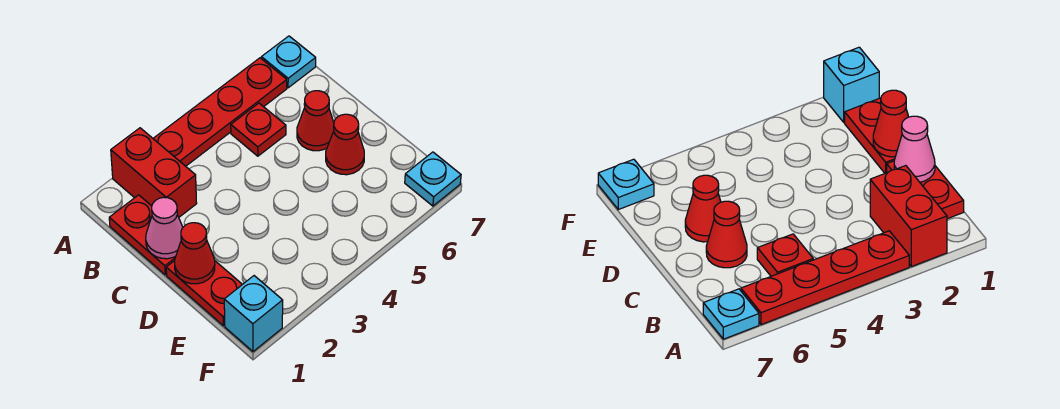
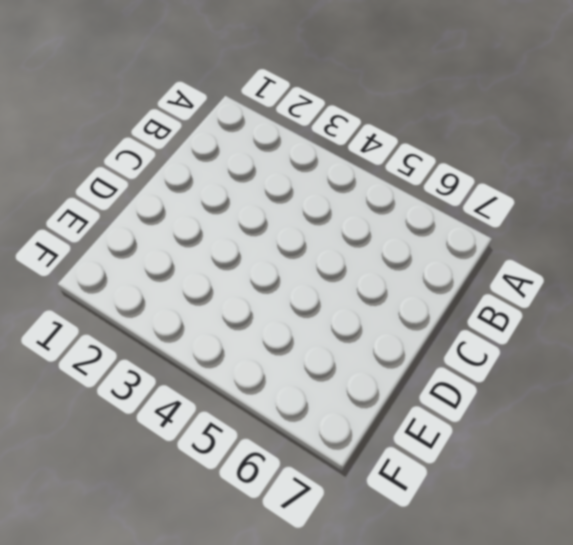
none -> red brick A2:B2 level 1
none -> red plate A3:A6 level 1
none -> cyan plate A7 level 1

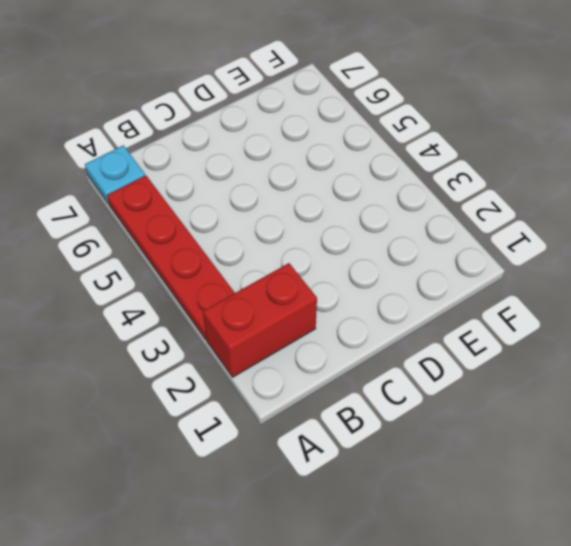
none -> red plate B1:C1 level 1
none -> red plate B5 level 1
none -> red cone C6 level 1

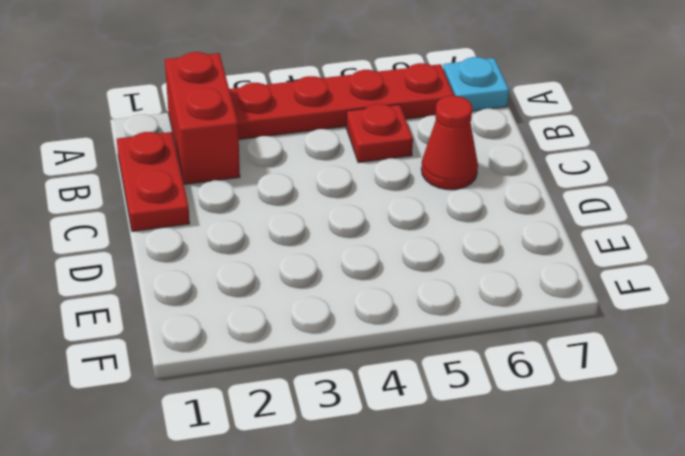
none -> red plate D1:E1 level 1
none -> red cone D6 level 1
none -> cyan brick F1 level 1

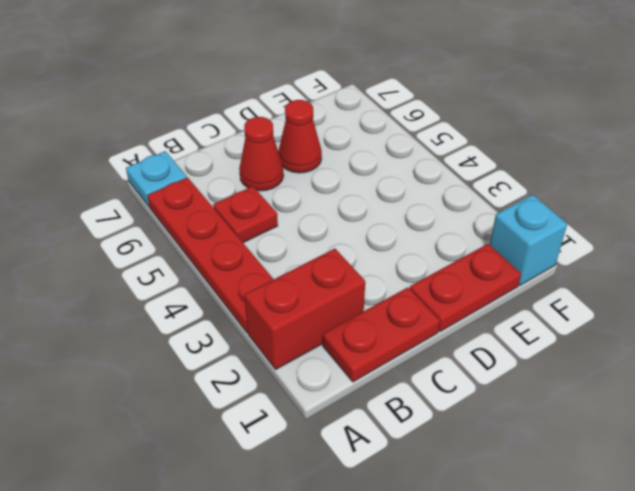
none -> cyan plate F7 level 1
none -> pink cone C1 level 2
none -> red cone D1 level 2

